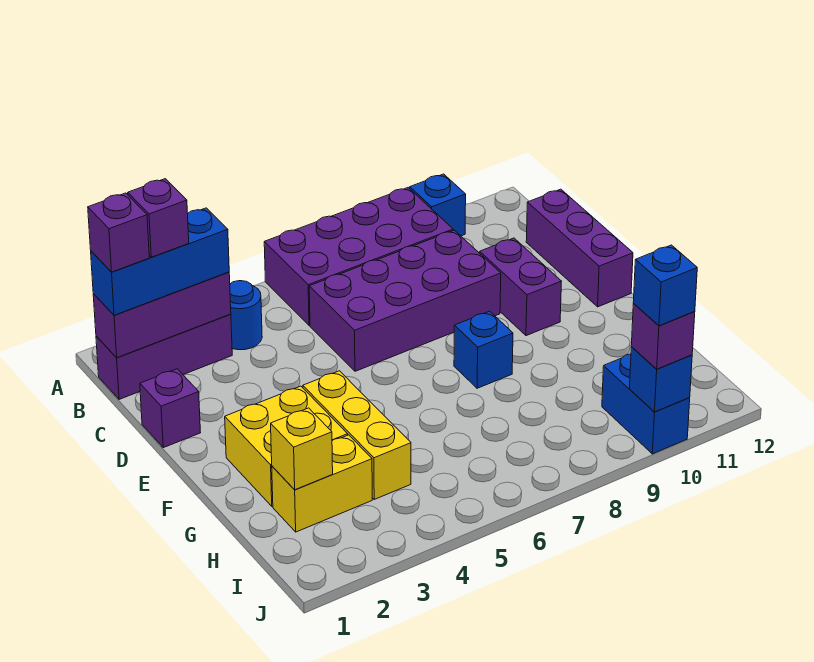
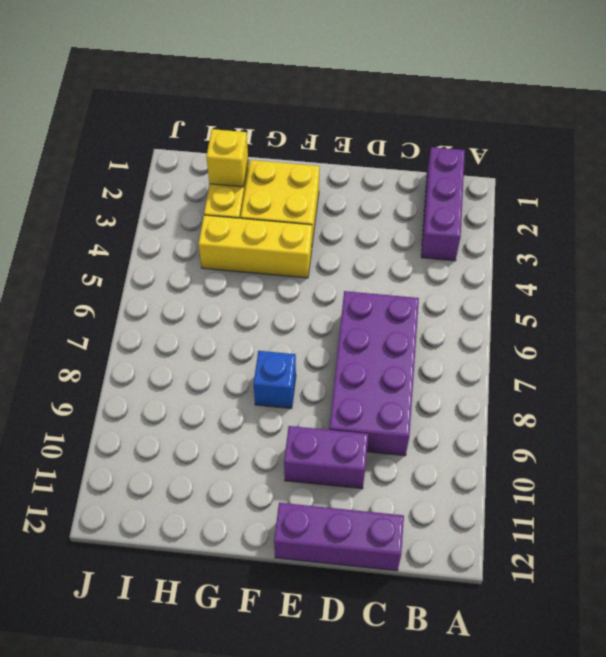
none -> purple brick A6:B9 level 1
none -> blue brick A10 level 1
none -> blue round brick B4 level 1

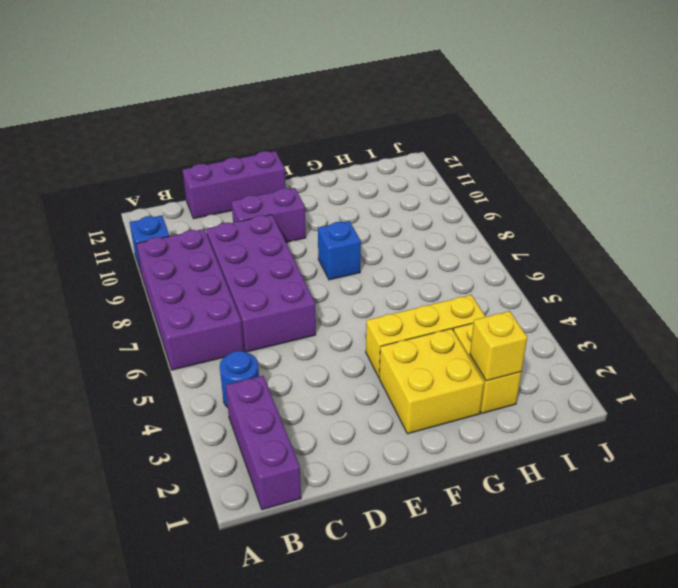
none -> purple brick D1 level 1
none -> blue brick I10:J10 level 1
none -> purple brick B1:B3 level 2

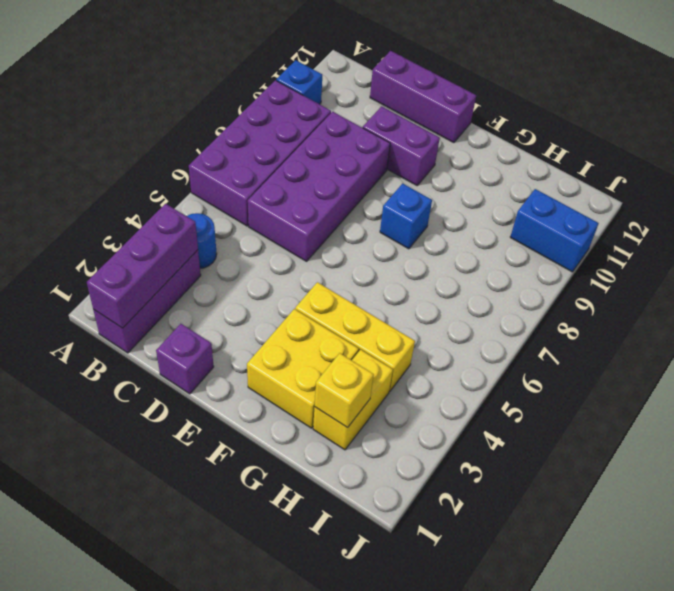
none -> blue brick J10 level 2
none -> blue brick B1:B3 level 3
none -> purple brick J10 level 3

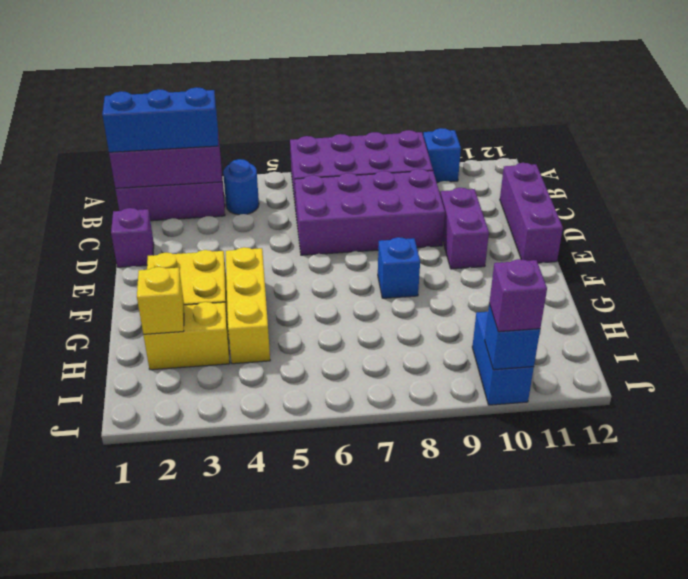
none -> purple brick B1 level 4
none -> purple brick B2 level 4
none -> blue brick J10 level 4

